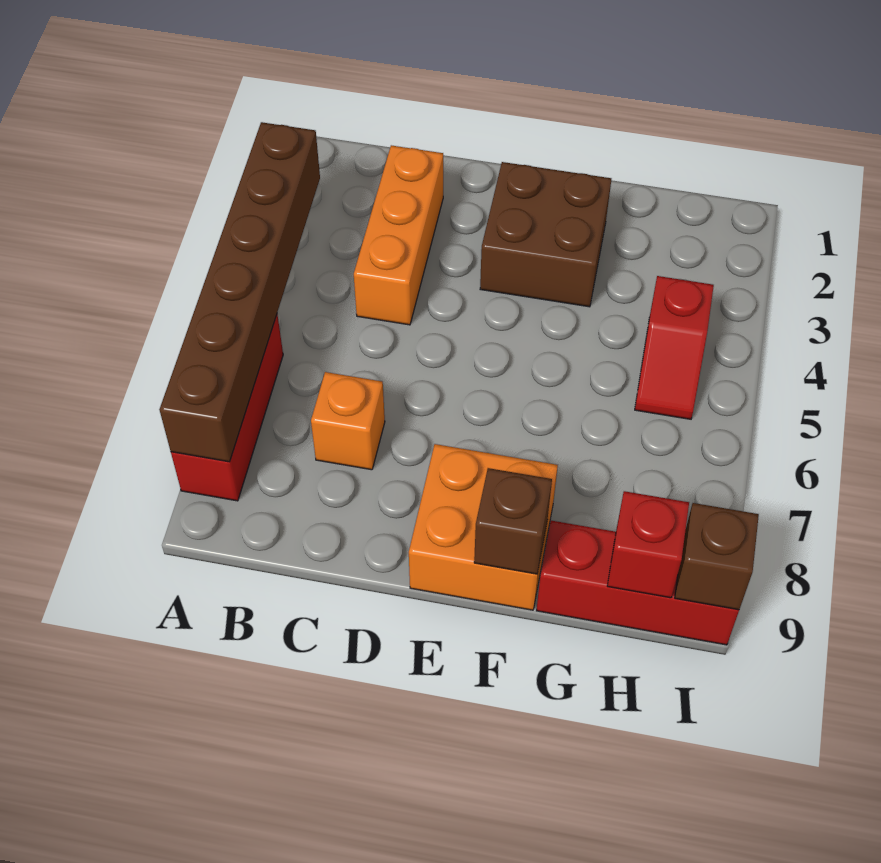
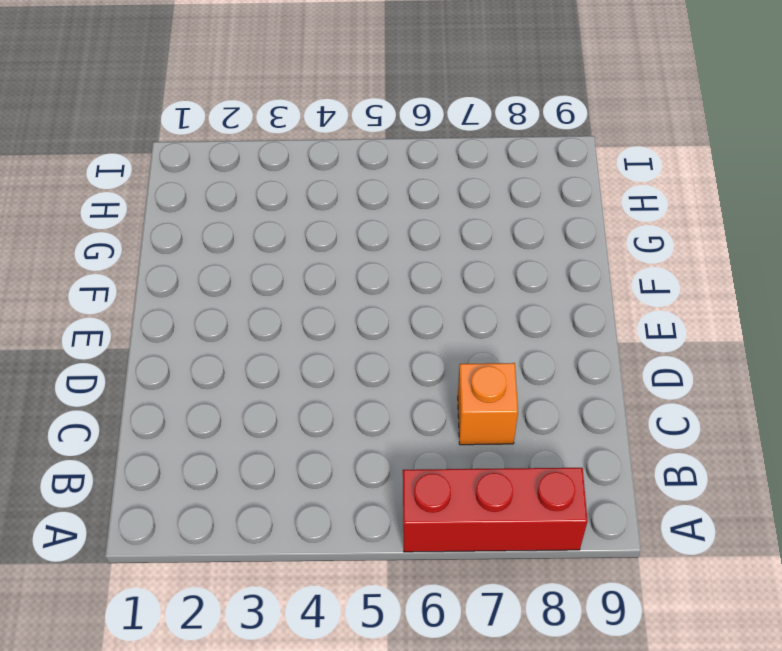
none -> orange brick C2:C4 level 1
none -> brown brick E2:F3 level 1

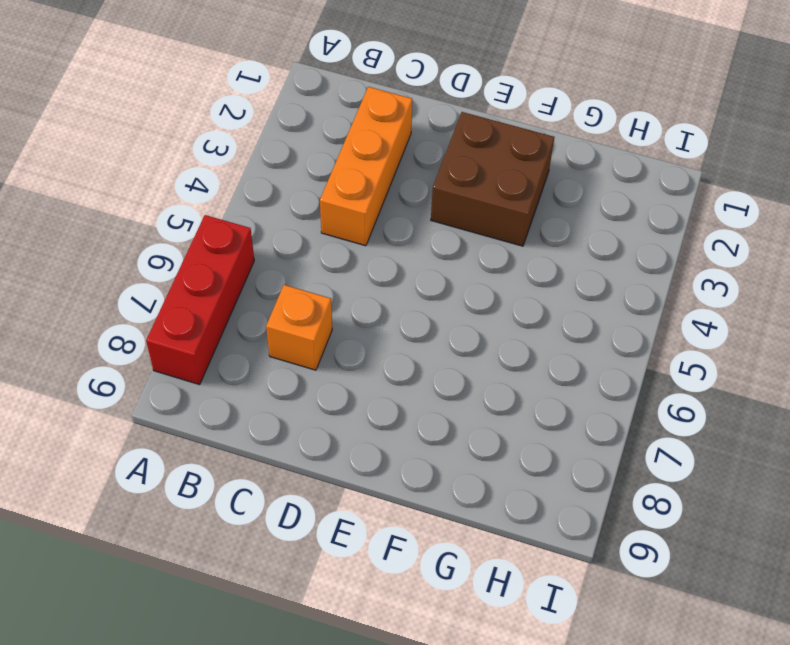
none -> orange brick E8:F9 level 1
none -> red brick G9:I9 level 1

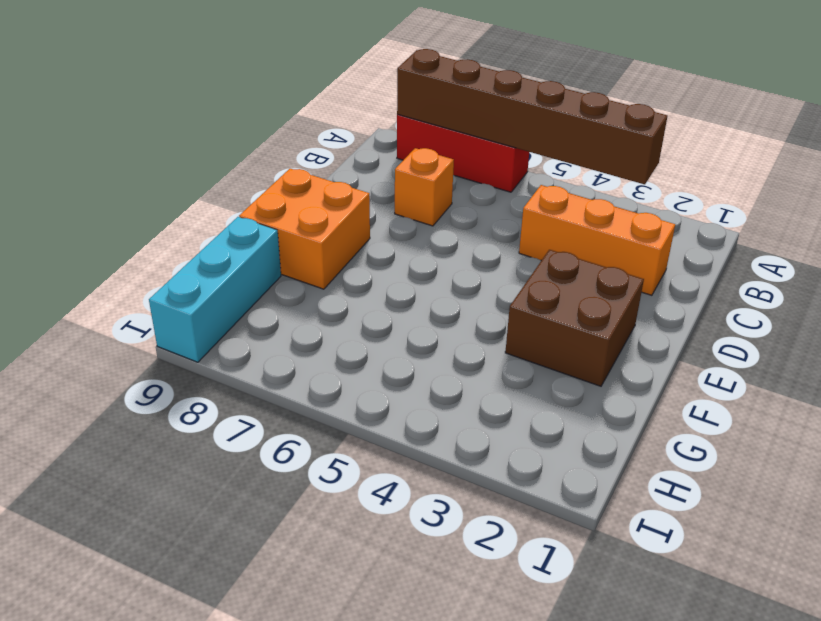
cyan brick G9:I9 level 1 -> red brick G9:I9 level 1
none -> red slope H4:H5 level 1 top 4
none -> brown brick F9 level 2

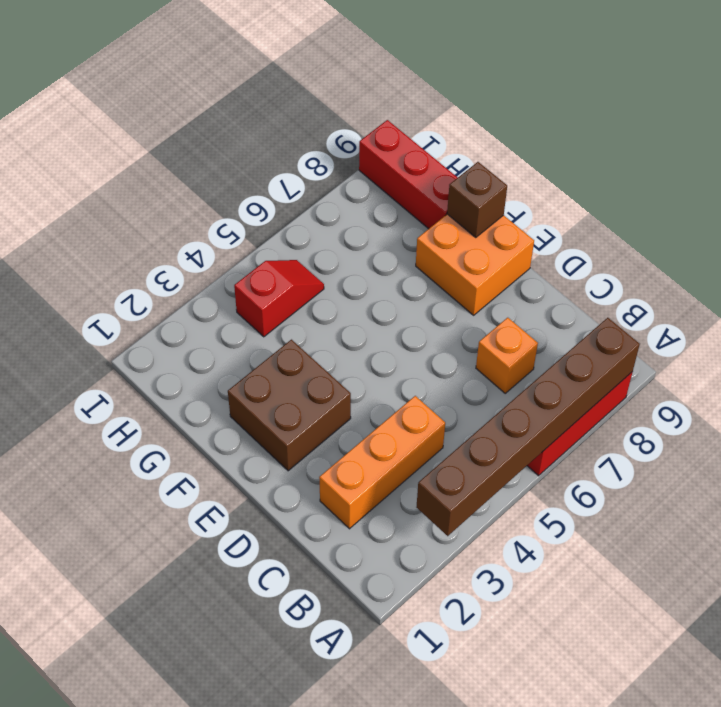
none -> red brick H9 level 2
none -> brown brick I9 level 2

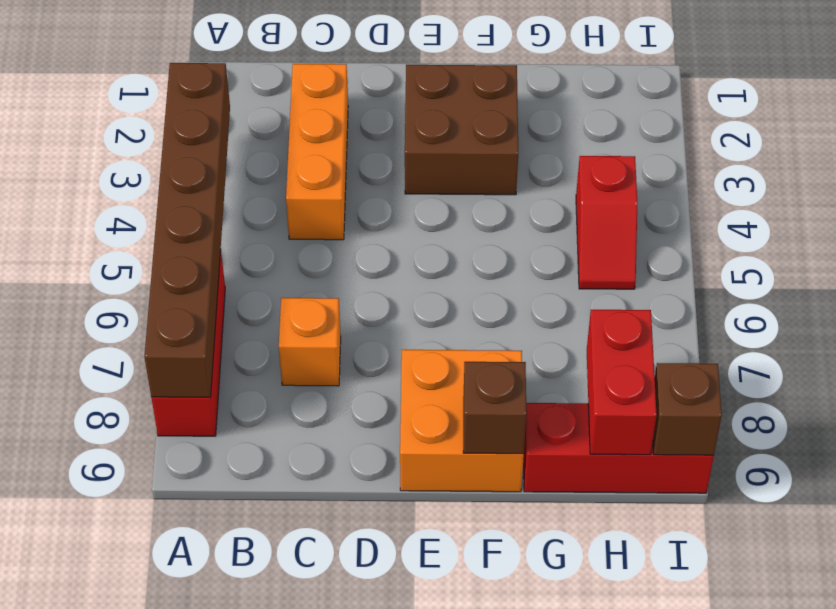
red brick H8:H9 level 2 -> red brick H9 level 2

